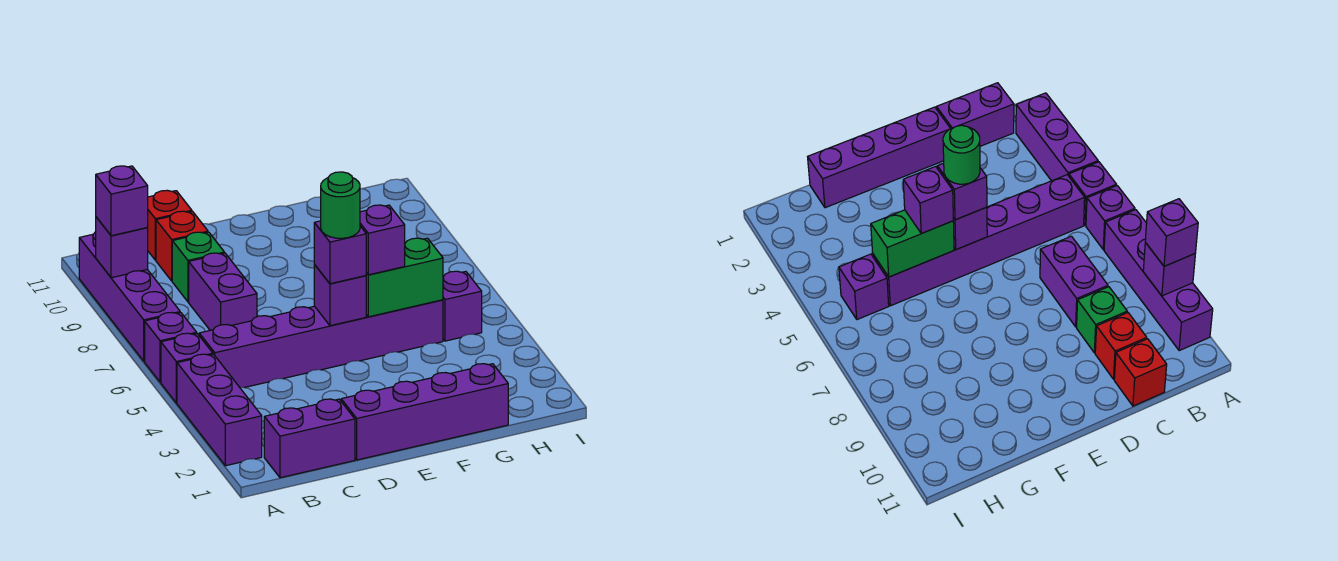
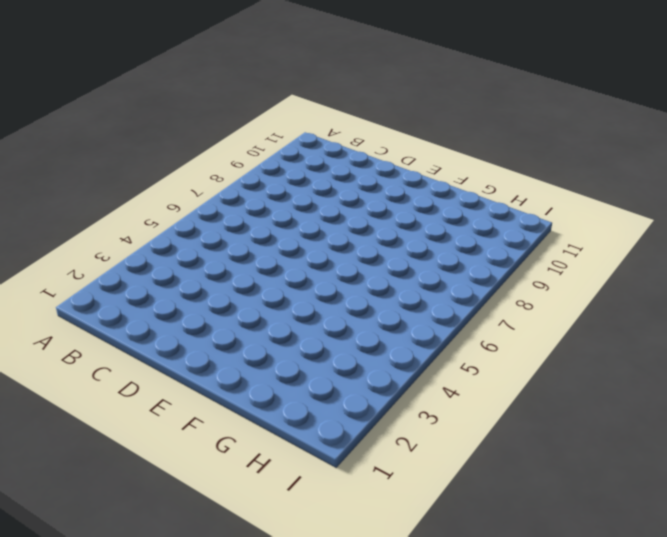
none -> purple brick A2:A4 level 1
none -> purple brick A5 level 1
none -> purple brick A6 level 1

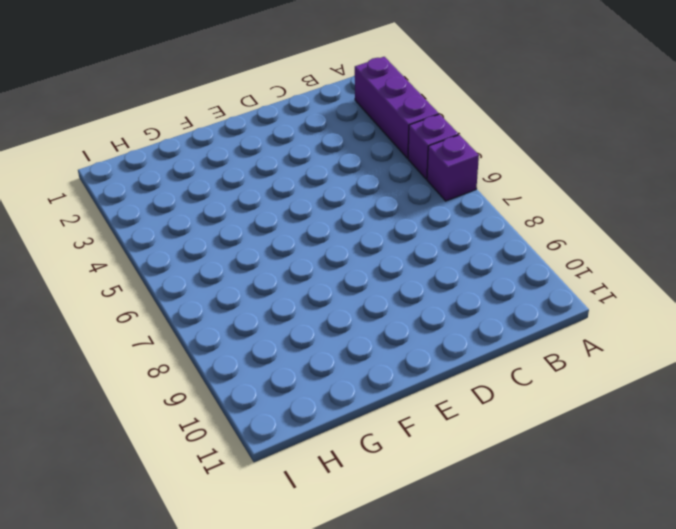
none -> purple brick A7:A10 level 1
none -> purple brick B1:C1 level 1
none -> purple brick B5:G5 level 1

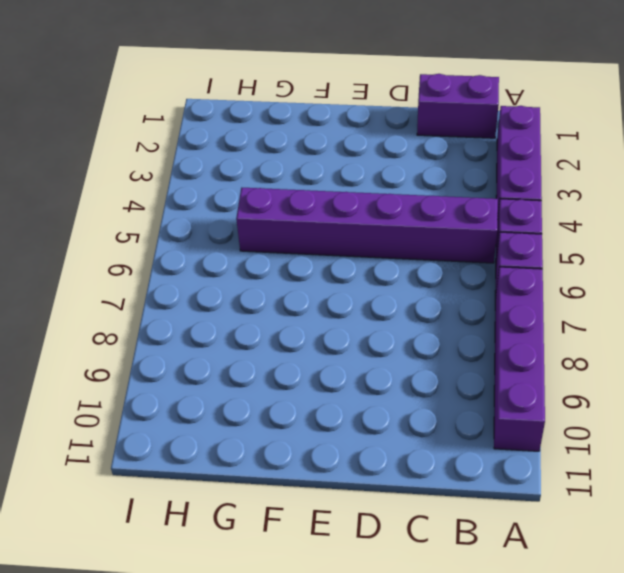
none -> purple brick C7:C8 level 1
none -> green brick C9 level 1
none -> red brick C10 level 1

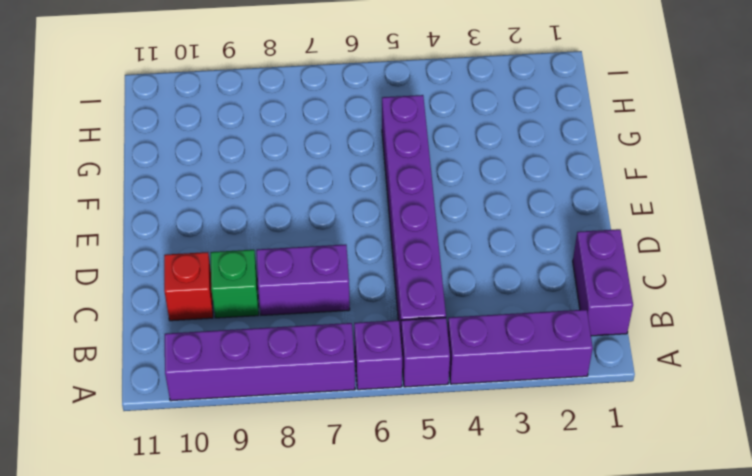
none -> red brick C11 level 1
none -> purple brick D1:G1 level 1
none -> purple brick H5 level 1

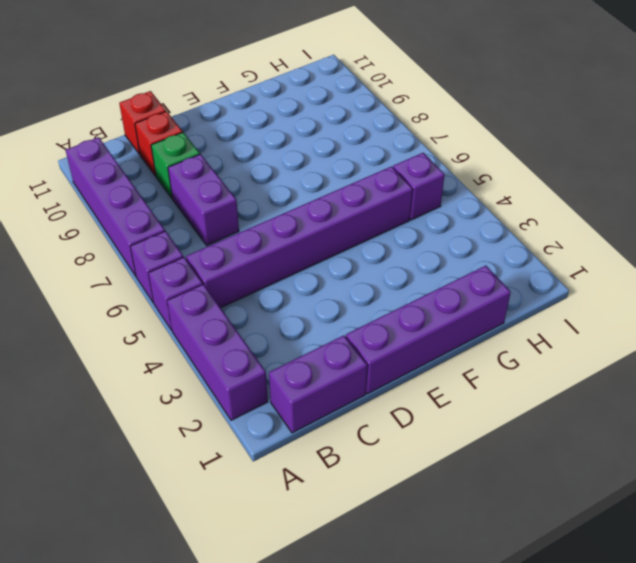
none -> purple brick A9 level 2
none -> purple brick E5 level 2
none -> green brick F5:G5 level 2

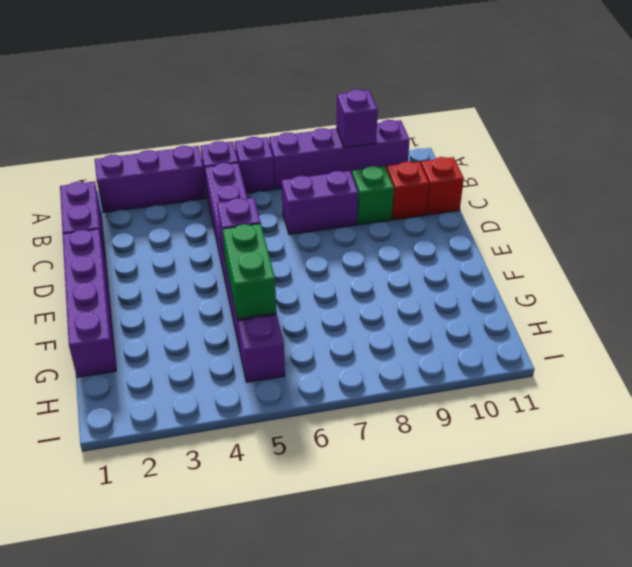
none -> purple brick A9 level 3
none -> purple brick E5 level 3
none -> purple brick F5 level 3

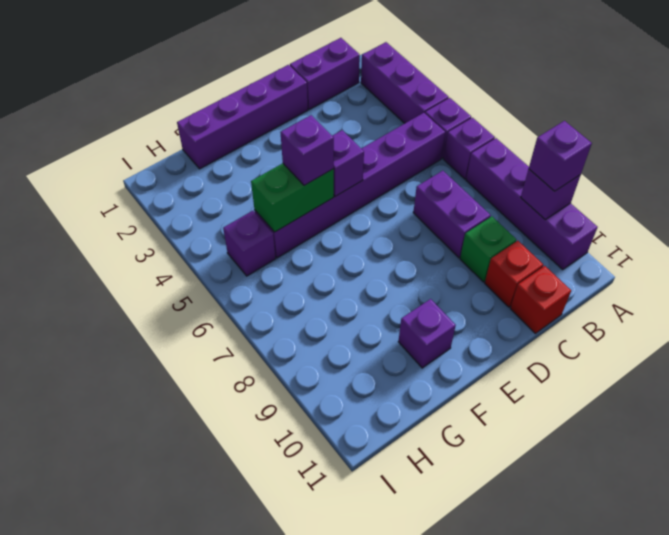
purple brick F10 level 1 -> purple brick E5 level 3
none -> green round brick E5 level 4

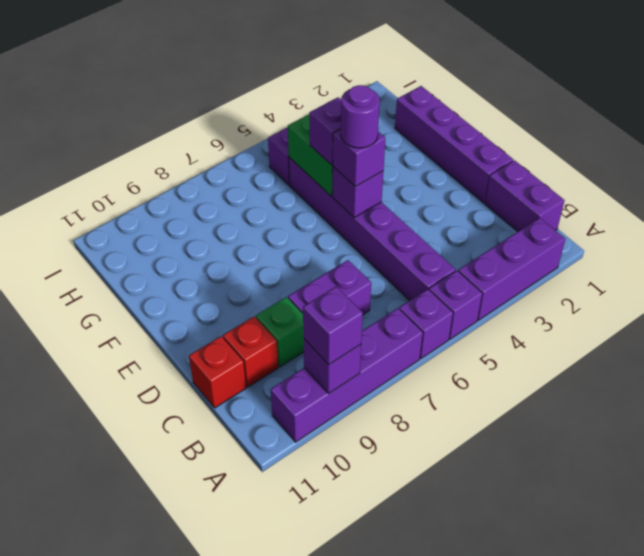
purple round brick E5 level 4 -> green round brick E5 level 4

